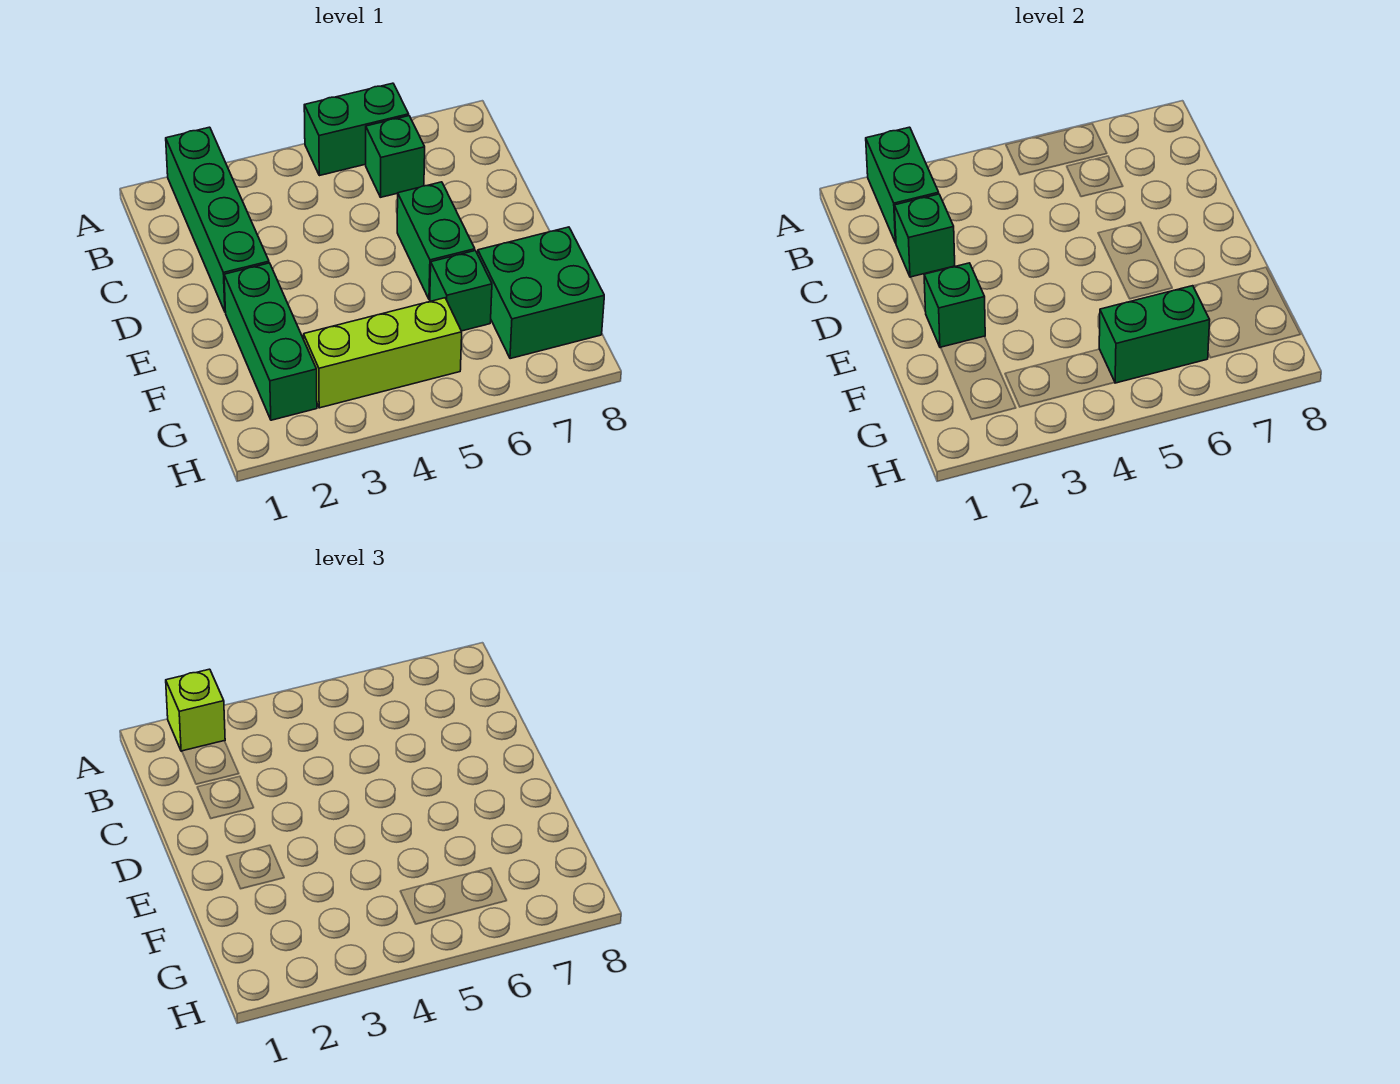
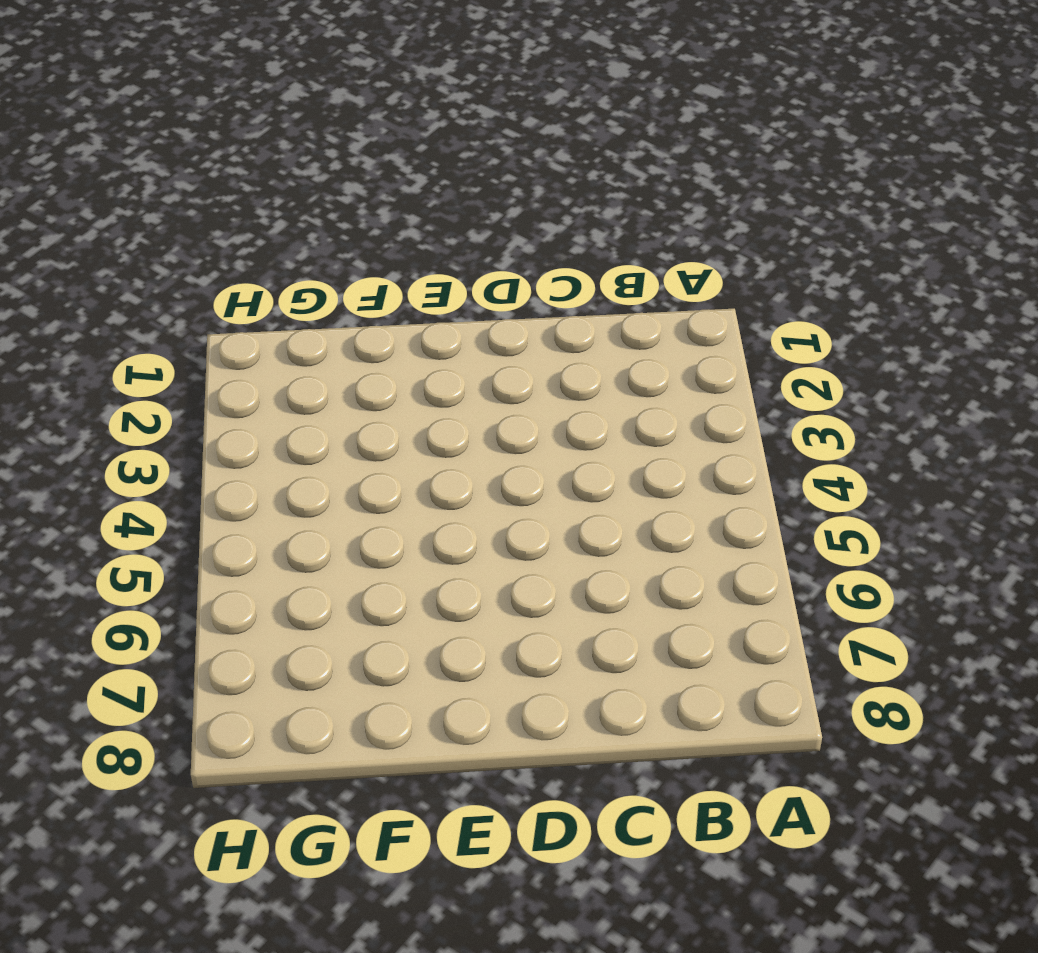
none -> green brick A2:D2 level 1
none -> green brick A5:A6 level 1
none -> green brick B6 level 1

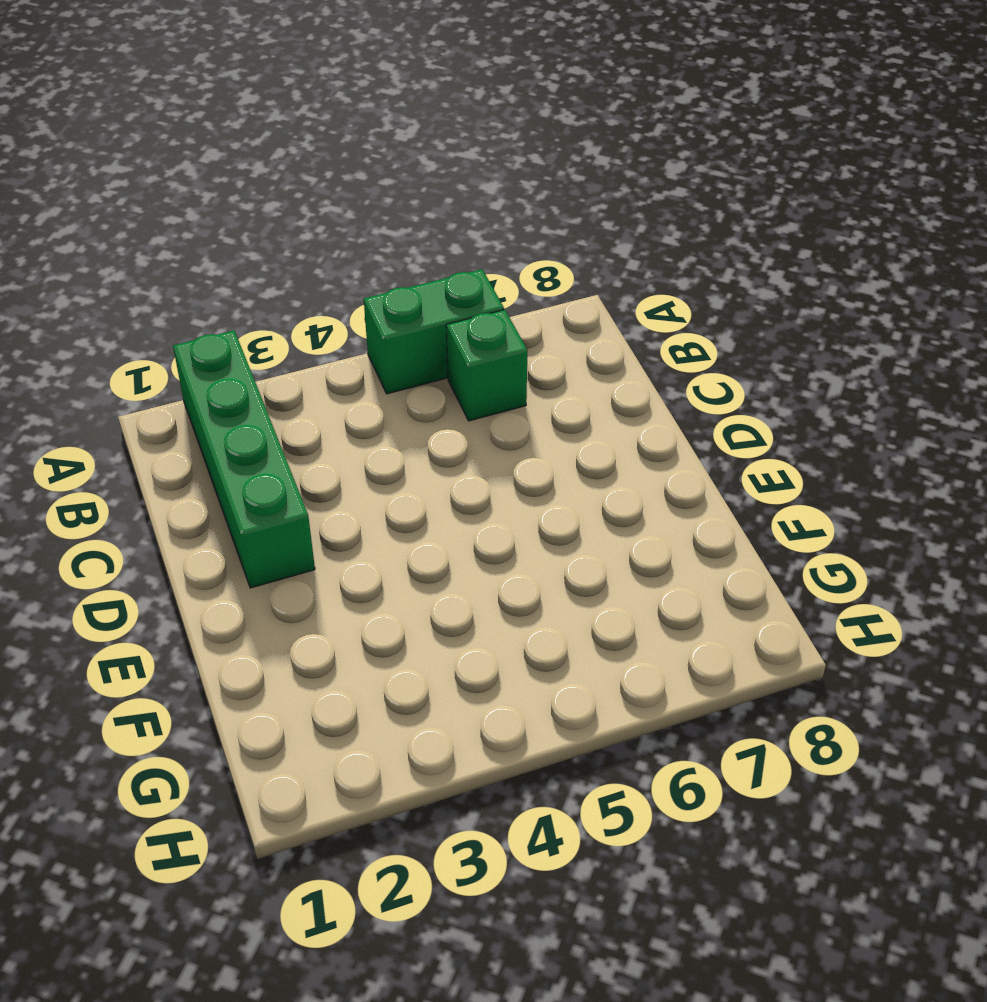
none -> green brick D6:E6 level 1
none -> green brick E2:G2 level 1
none -> green brick F6 level 1

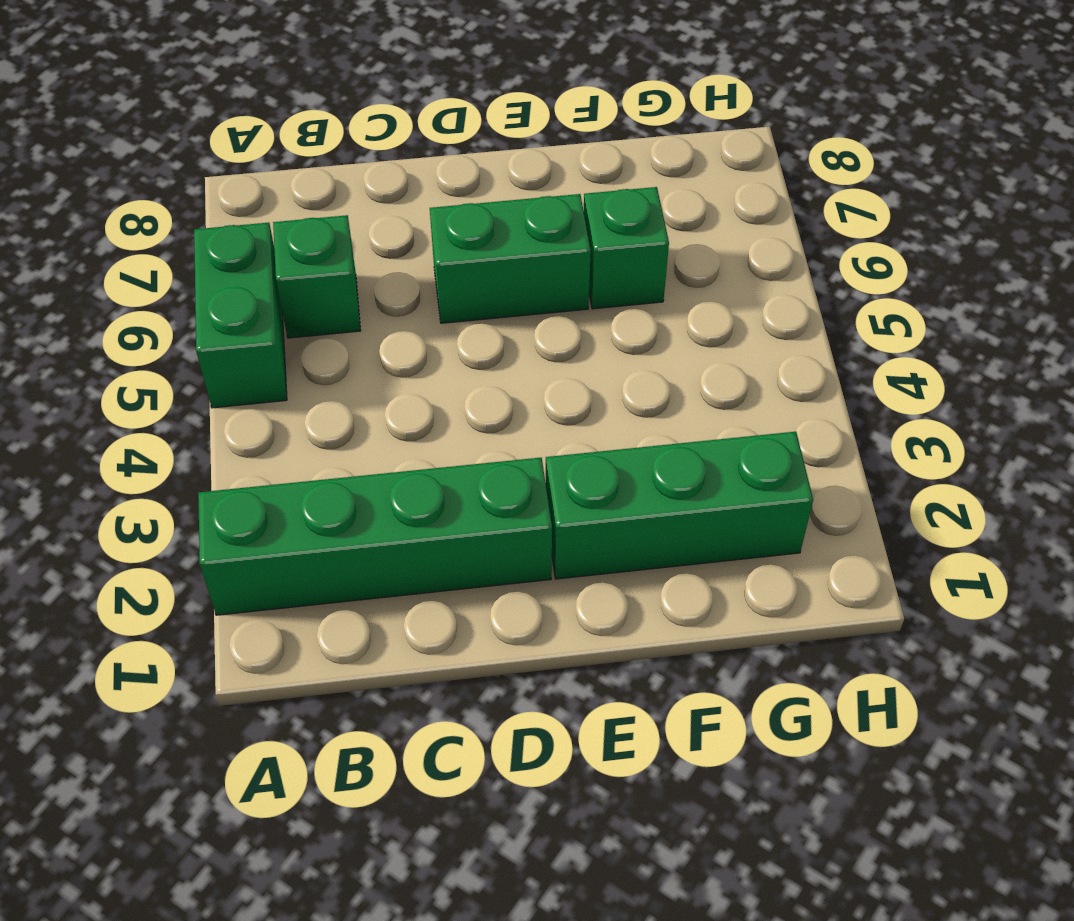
none -> green brick F7:G8 level 1
none -> lime brick G3:G5 level 1
none -> green brick A2:B2 level 2

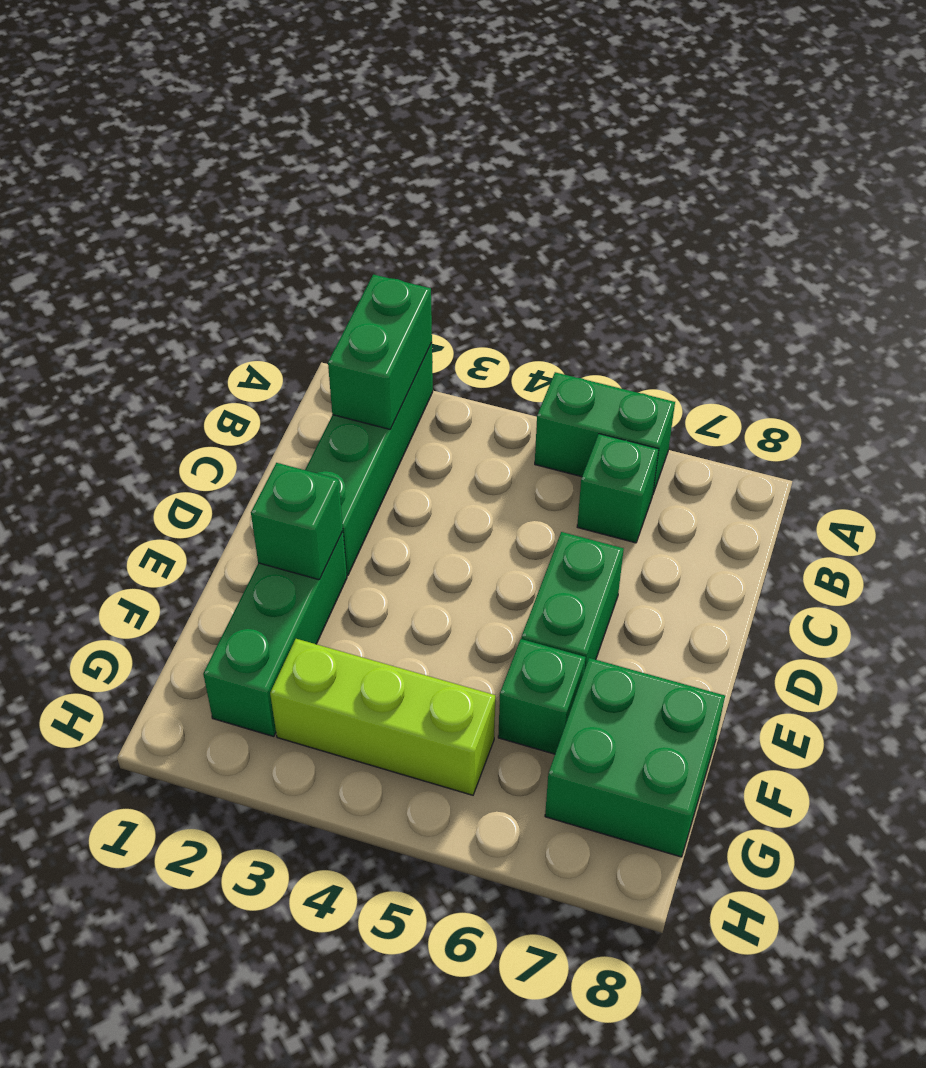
none -> green brick C2 level 2
none -> green brick G5:G6 level 2
none -> lime brick A2 level 3

